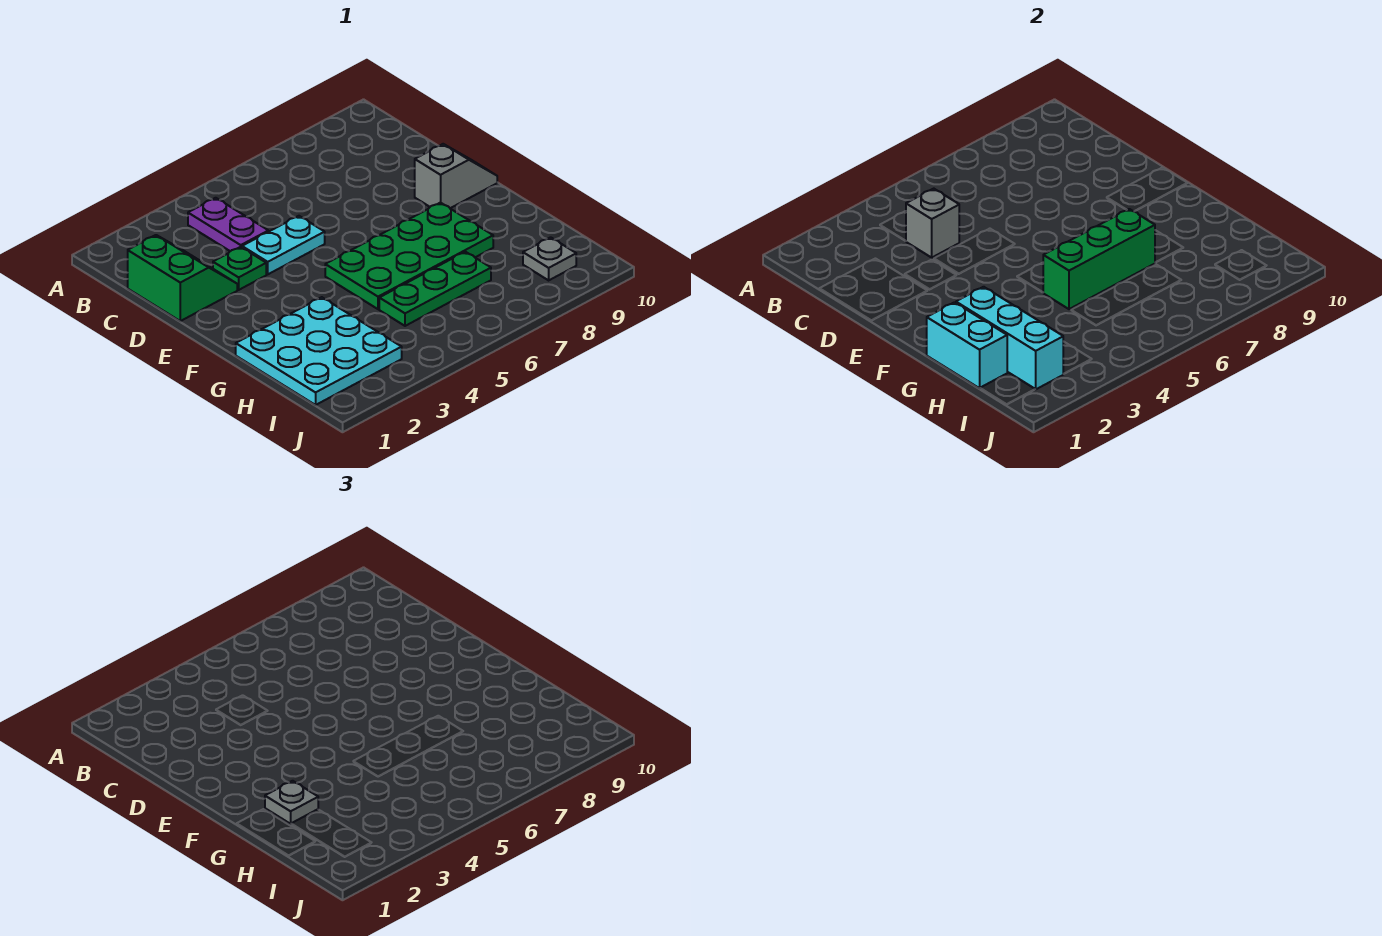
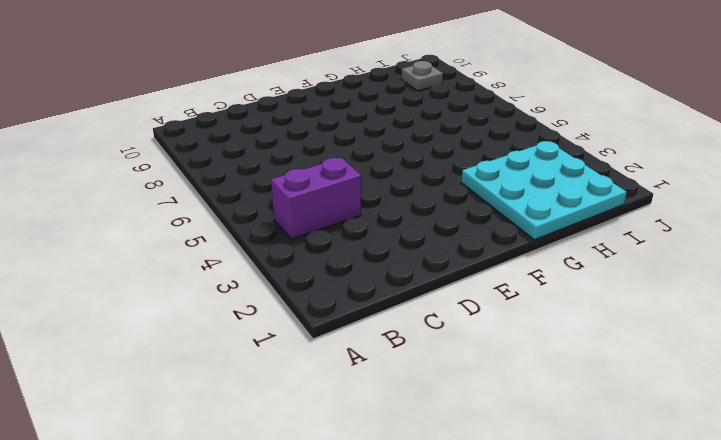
purple brick B4:C4 level 1 -> purple plate B4:C4 level 1
none -> green slope C1:D2 level 1 top 1
none -> green plate D3 level 1
none -> cyan plate D4:D5 level 1

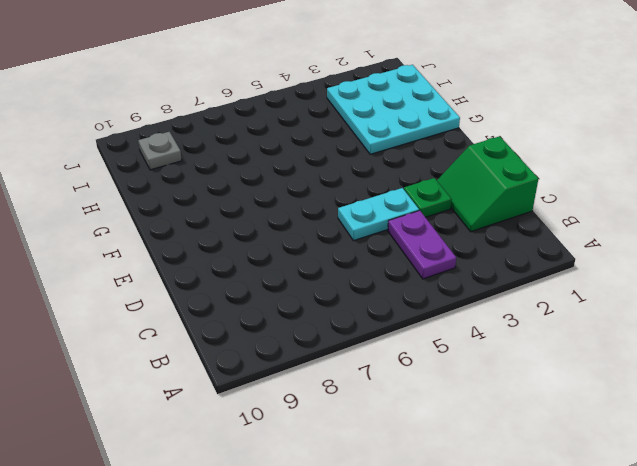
none -> grey slope E9:E10 level 1 top 9
none -> green plate F5:G8 level 1
none -> green plate H5:H7 level 1

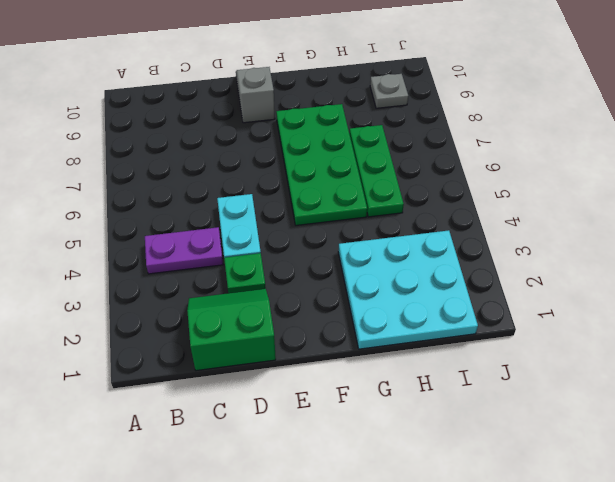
none -> grey brick C4 level 2
none -> cyan brick G1:H1 level 2
none -> cyan brick G2:I2 level 2

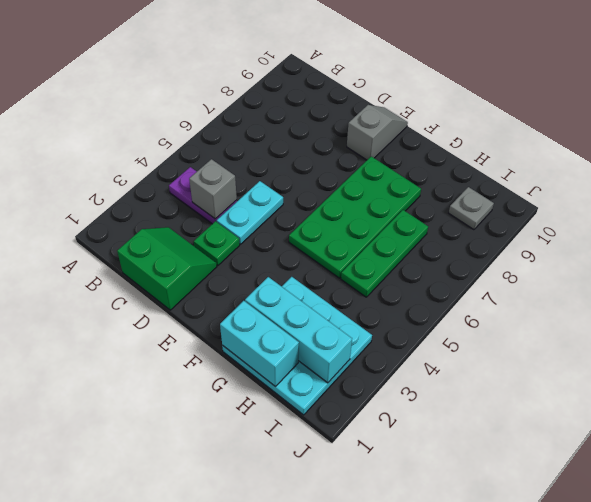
none -> green brick G5:G7 level 2
none -> grey plate G2 level 3

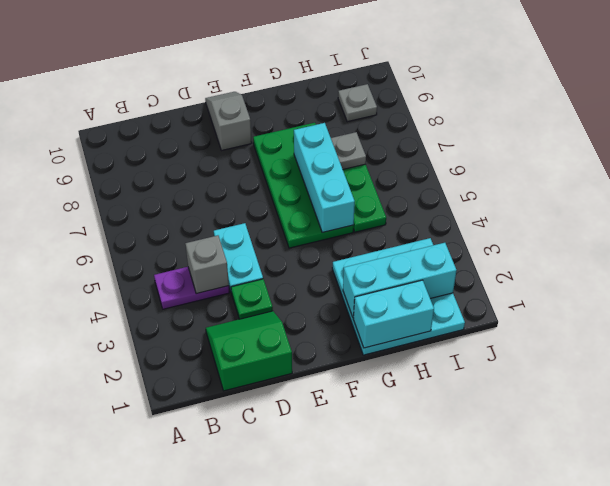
cyan brick G5:G7 level 2 -> green brick G5:G7 level 2
grey plate H7 level 2 -> grey plate G2 level 3

